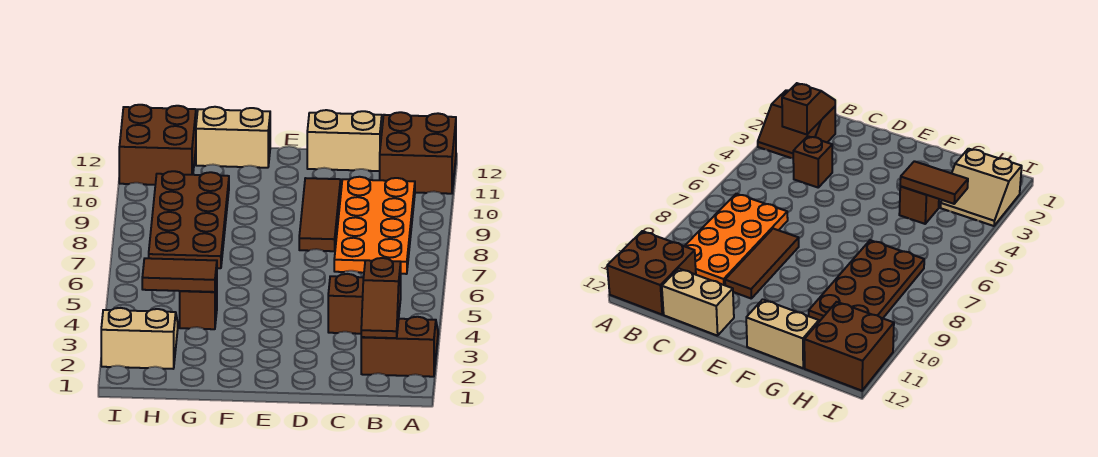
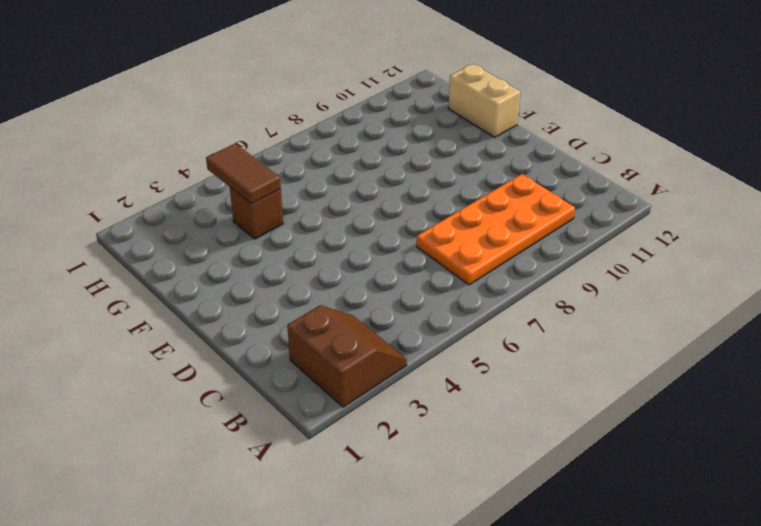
none -> brown brick A11:B12 level 1
none -> brown brick C4 level 1
none -> tan brick C12:D12 level 1

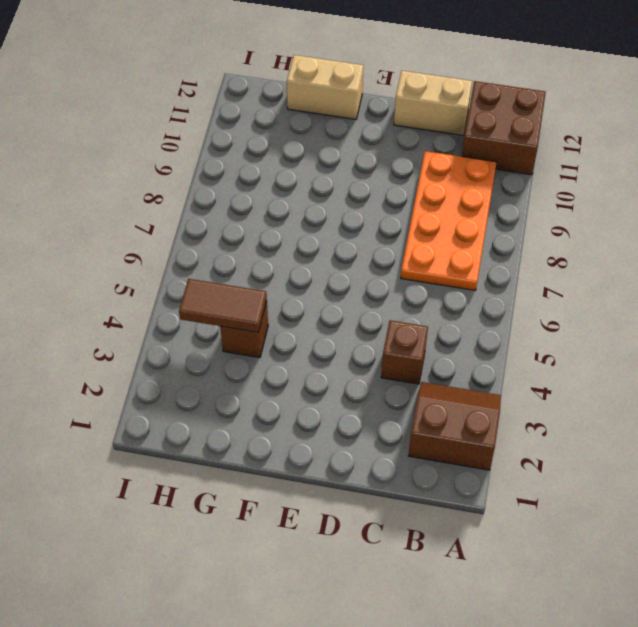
none -> brown tile D8:D10 level 1
none -> brown plate G7:H10 level 1
none -> tan slope H2:I3 level 1 top 2

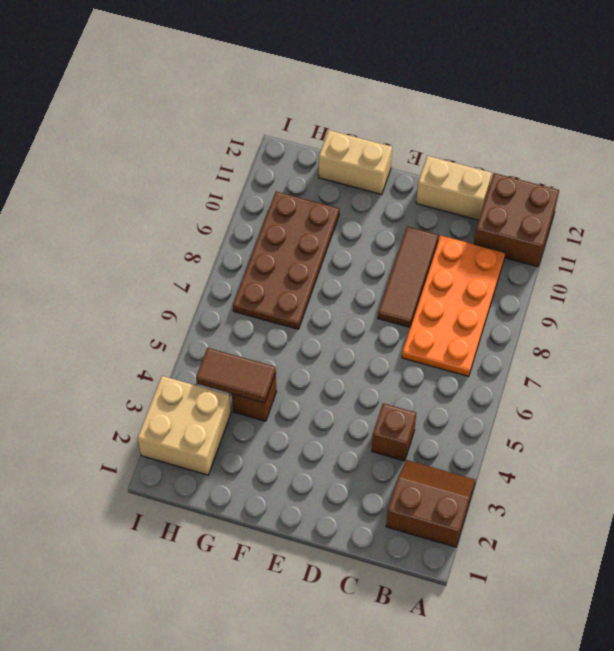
tan brick H2:I3 level 1 -> tan slope H2:I3 level 1 top 2
none -> brown brick H11:I12 level 1
none -> brown slope B2:B3 level 2 top 3

